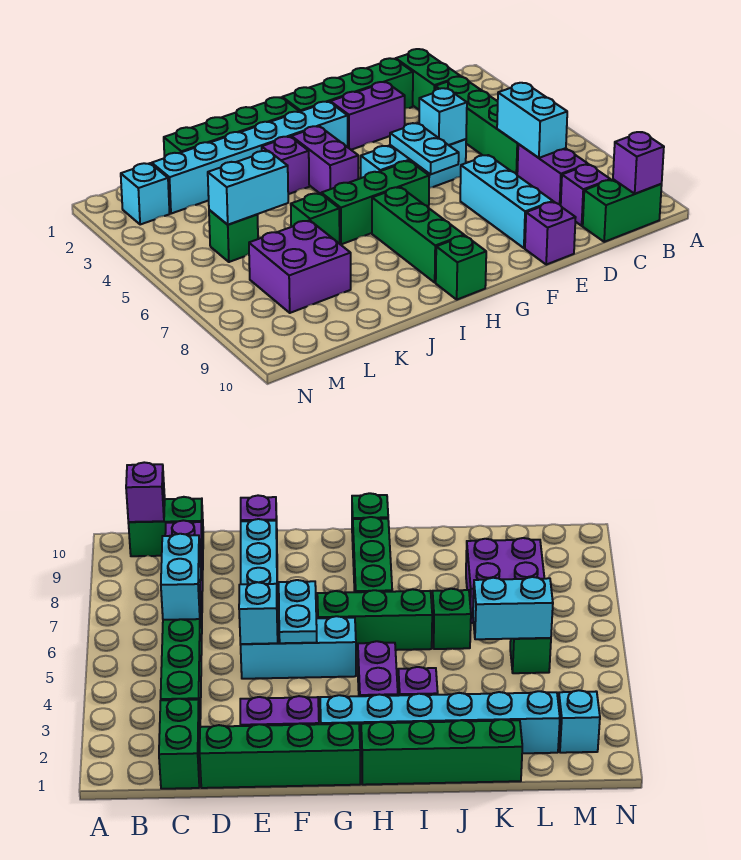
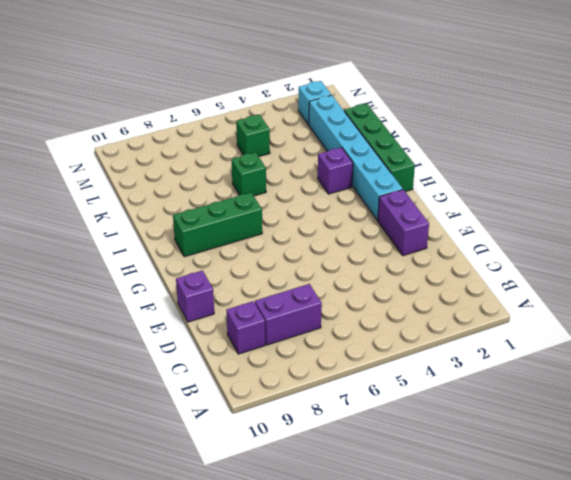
none -> green brick B10:C10 level 1
none -> green brick C1:C2 level 1
none -> green brick C3:C6 level 1

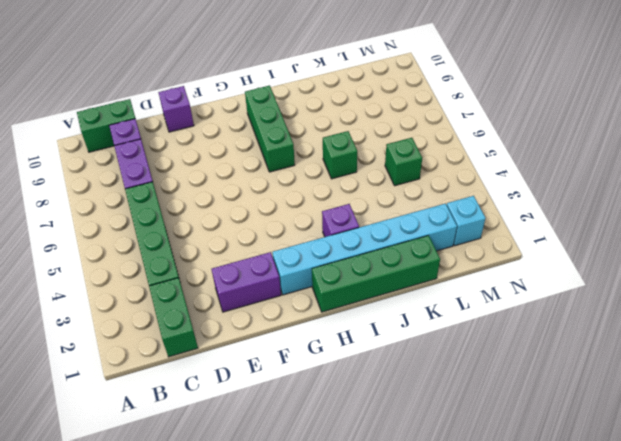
none -> green brick D1:G1 level 1
none -> cyan brick E5:G5 level 1
none -> cyan brick E7:E9 level 1

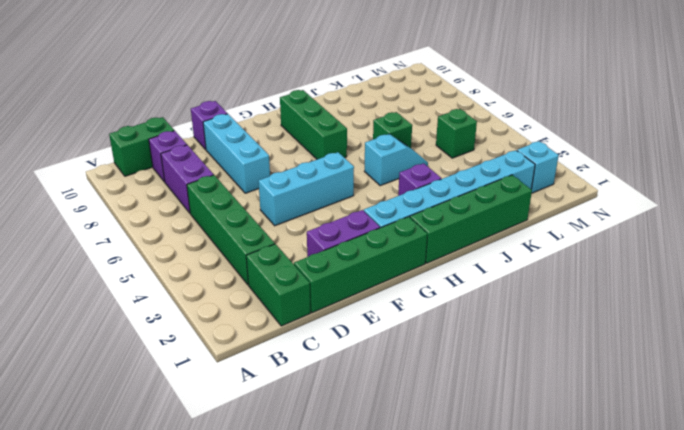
cyan slope I5:J5 level 1 top I -> none
none -> green brick G6:I6 level 1
none -> purple brick H3:H4 level 1
none -> green brick H10 level 1

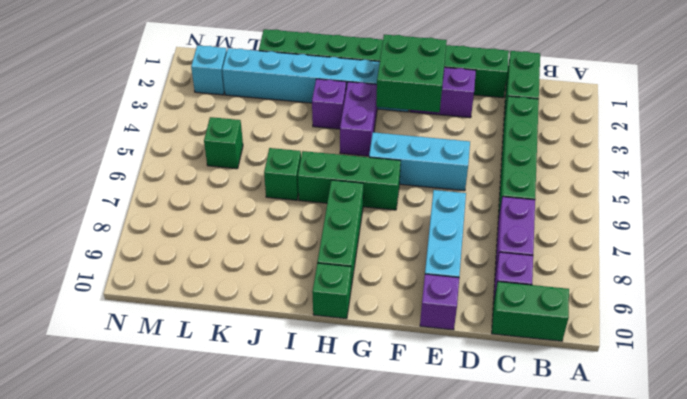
green brick F2:G3 level 2 -> none
none -> purple brick K7:L8 level 1
none -> purple brick B10 level 2
none -> cyan brick C6:C7 level 2

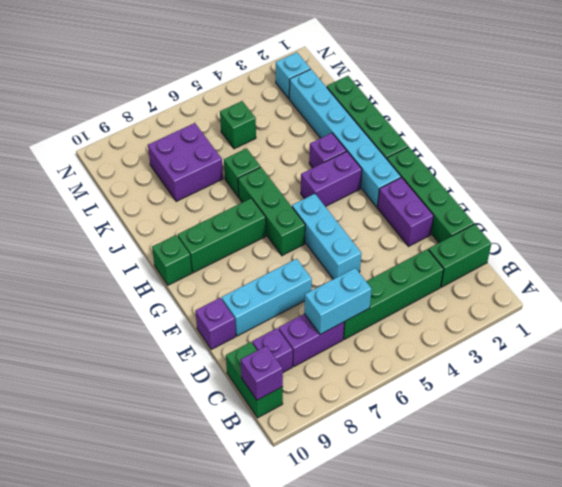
none -> cyan brick E5 level 2
none -> cyan plate F5:F6 level 2
none -> cyan brick K5:L5 level 2

